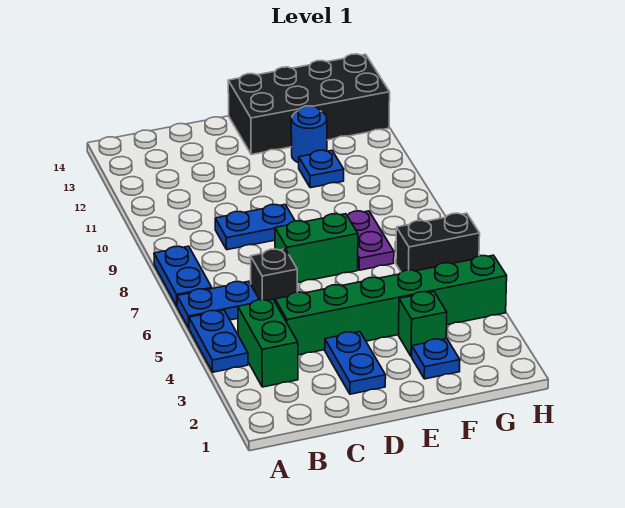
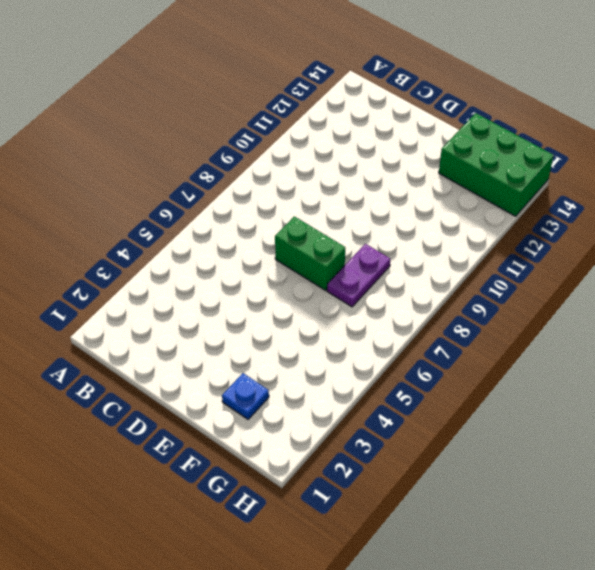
green brick F13:H14 level 1 -> black brick E13:H14 level 1
none -> blue plate A4:A5 level 1
none -> blue plate A6:B6 level 1
none -> blue plate A7:A8 level 1

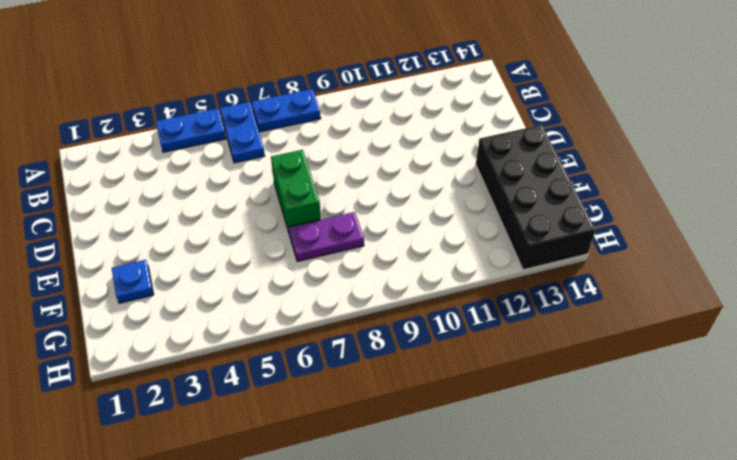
none -> green brick B3:B4 level 1
none -> green brick C4:H4 level 1
none -> black brick C6 level 1

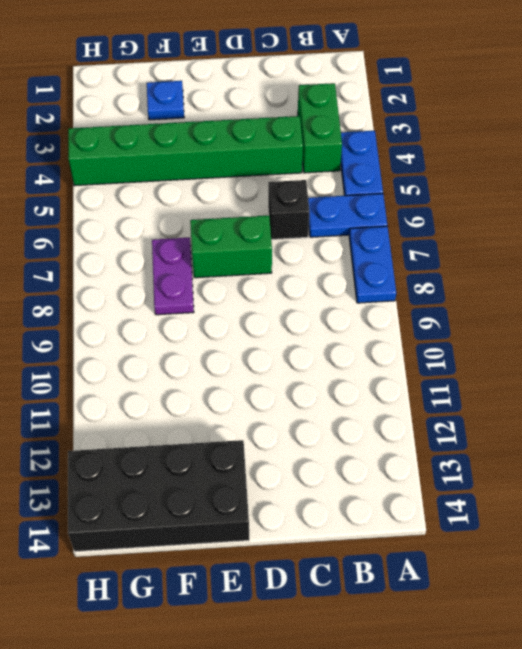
none -> blue plate C9:D9 level 1
none -> blue plate D2:D3 level 1
none -> green brick F3 level 1

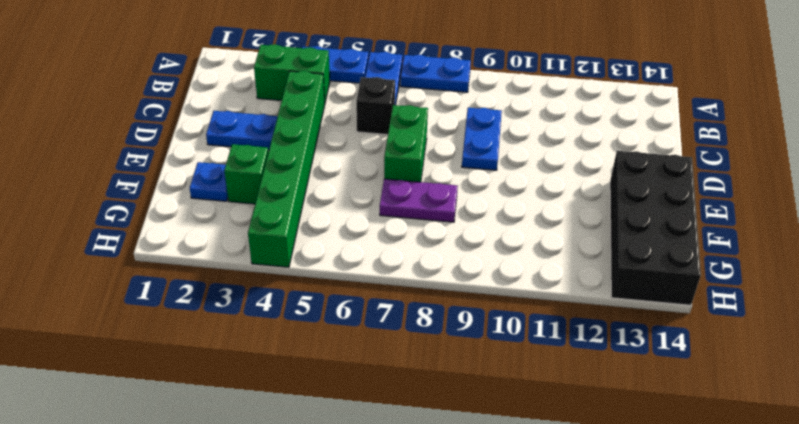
none -> blue plate F11 level 1
none -> blue round brick F12 level 1
none -> black brick G6:H6 level 1

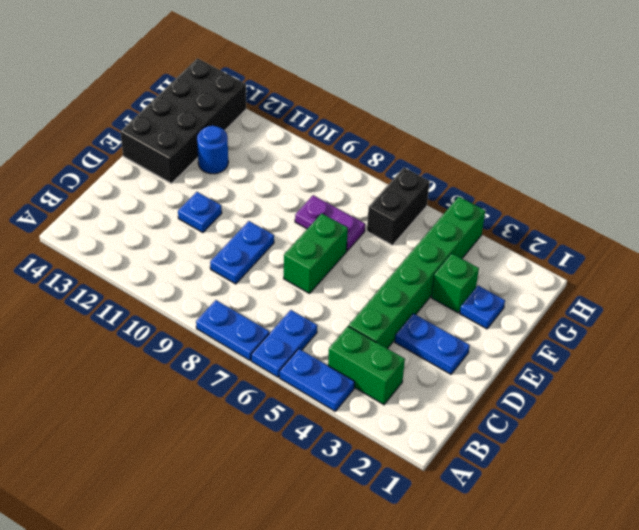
blue plate D11 level 1 -> blue plate F11 level 1
none -> black brick C6 level 1

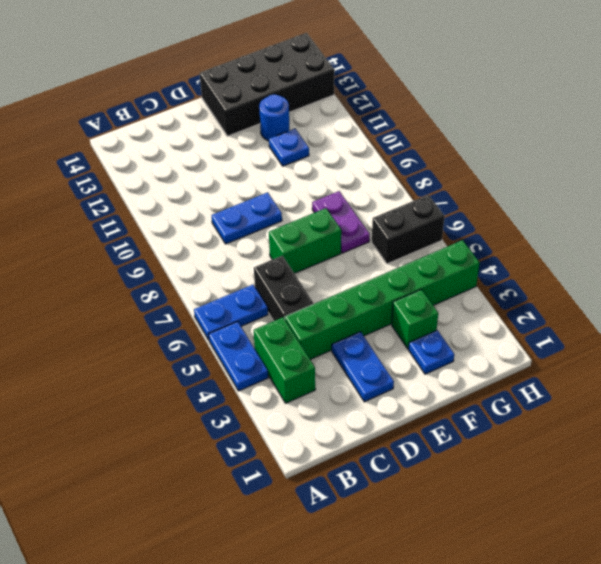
black brick C5:C6 level 1 -> black brick C6 level 1
none -> blue plate A7:A8 level 1

